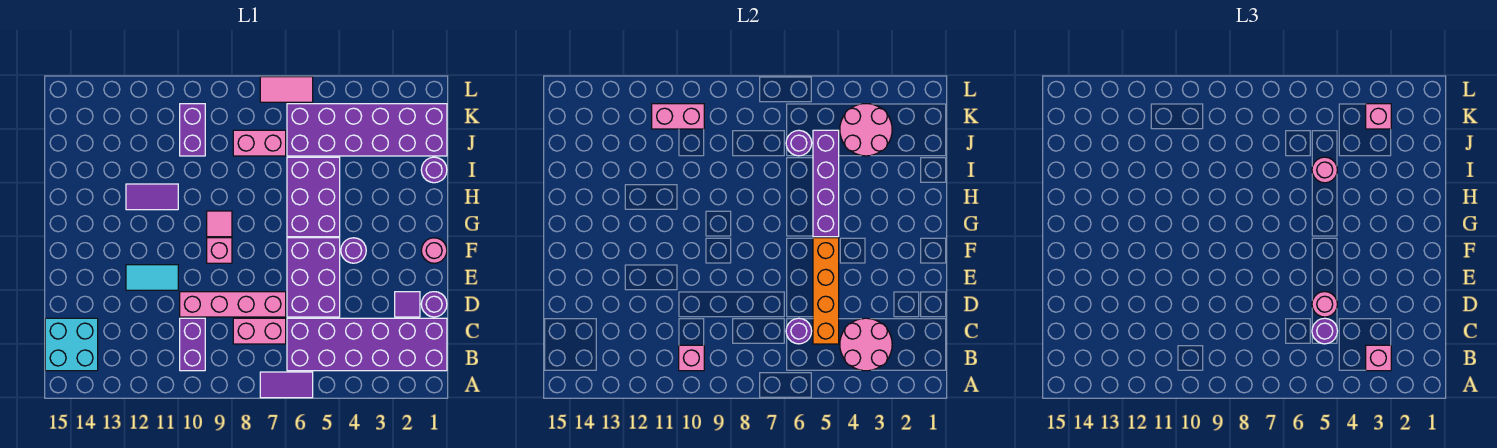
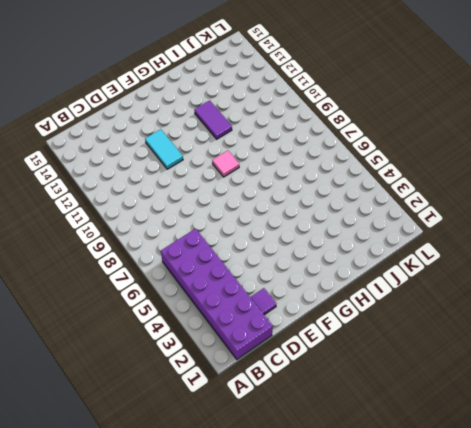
none -> purple tile A6:A7 level 1
none -> purple brick B10:C10 level 1
none -> cyan brick B14:C15 level 1
none -> pink brick C7:C8 level 1

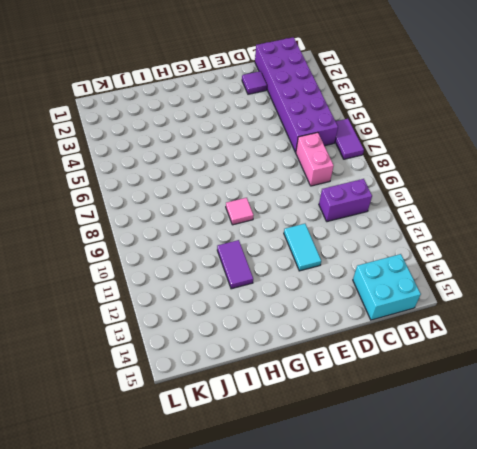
none -> purple round brick D1 level 1
none -> purple brick D5:F6 level 1
none -> pink brick D7:D10 level 1
none -> pink round brick F1 level 1

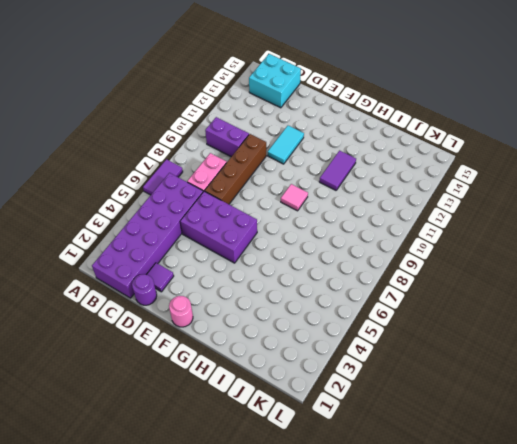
brown brick D7:D10 level 1 -> pink brick D7:D10 level 1
none -> purple round brick F4 level 1
none -> pink brick F9 level 1
none -> purple brick G5:I6 level 1
none -> purple round brick I1 level 1

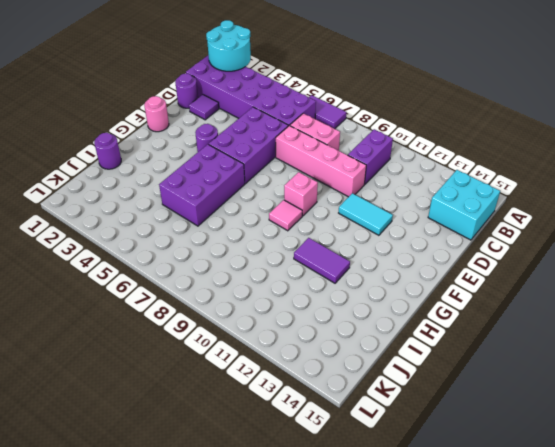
cyan round brick A1:B2 level 2 -> none
none -> purple brick J1:K6 level 1
none -> pink brick J7:J8 level 1
none -> purple brick J10:K10 level 1
none -> pink tile L6:L7 level 1

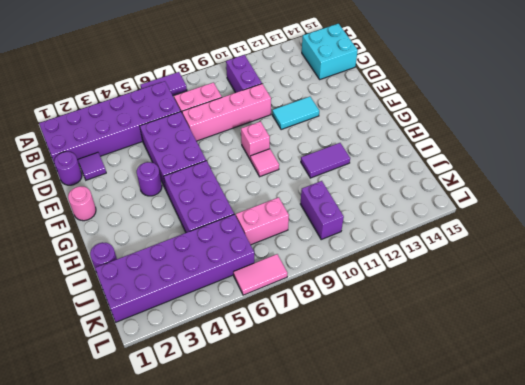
none -> pink round brick B3:C4 level 2
none -> pink brick B10 level 2
none -> orange brick C5:F5 level 2
none -> purple round brick C6 level 2

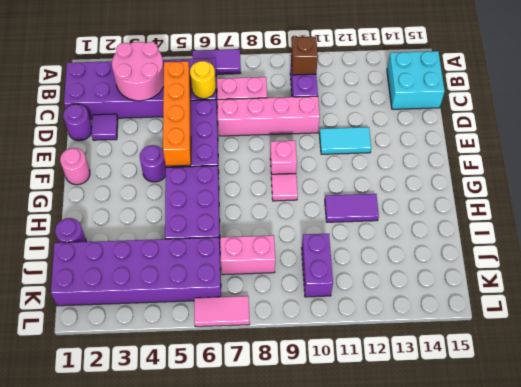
brown brick B10 level 2 -> pink brick B10 level 2
yellow round brick C6 level 2 -> purple round brick C6 level 2
none -> purple brick G5:J5 level 2
none -> pink round brick J3:K4 level 2
none -> purple round brick J6 level 2
none -> pink brick K10:K11 level 2

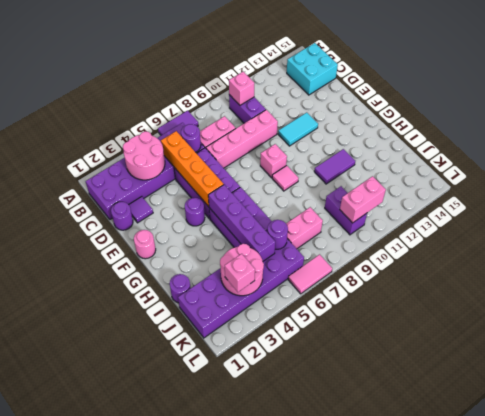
none -> pink brick B3 level 3
none -> purple round brick C5 level 3
none -> pink round brick D5 level 3
none -> pink round brick I5 level 3

